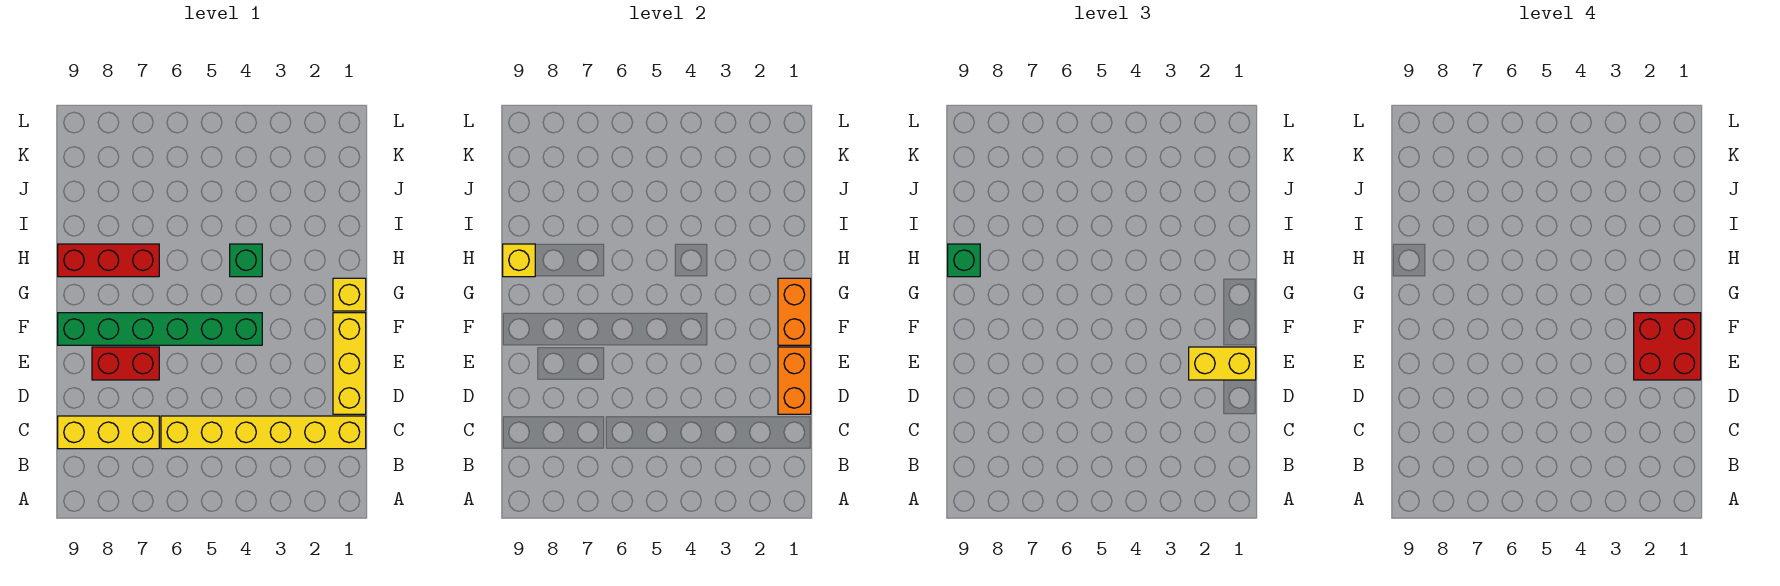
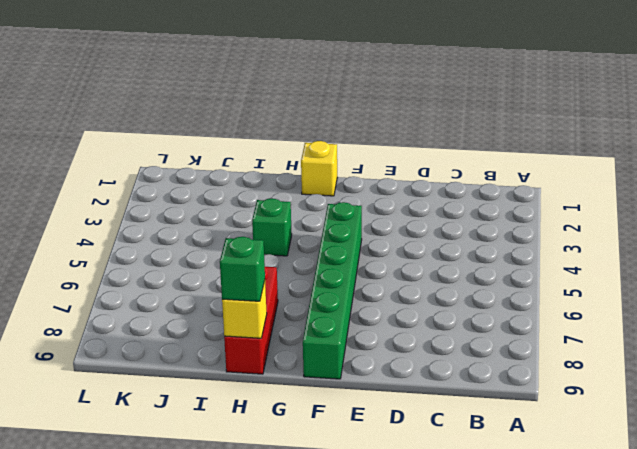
none -> yellow brick C1:C6 level 1
none -> yellow brick C7:C9 level 1
none -> yellow brick D1:F1 level 1

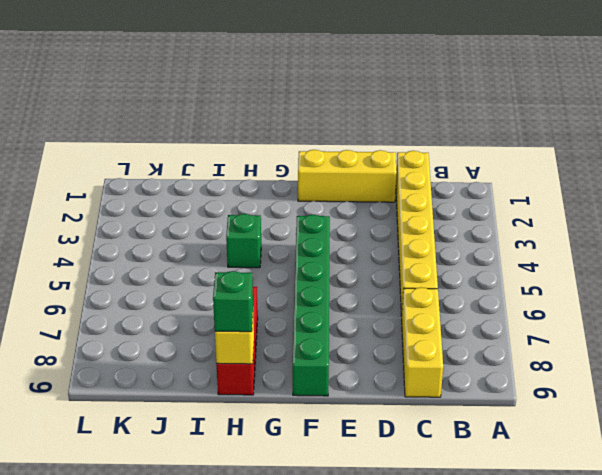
none -> red brick E7:E8 level 1
none -> yellow brick G1 level 1
none -> orange brick D1:E1 level 2

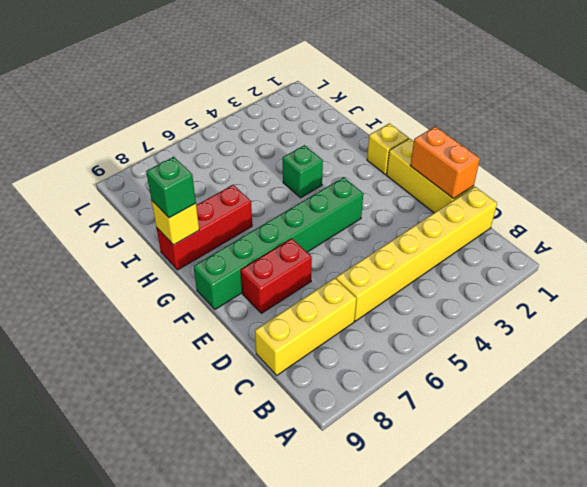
none -> orange brick F1:G1 level 2
none -> yellow brick E1:E2 level 3
none -> red brick E1:F2 level 4

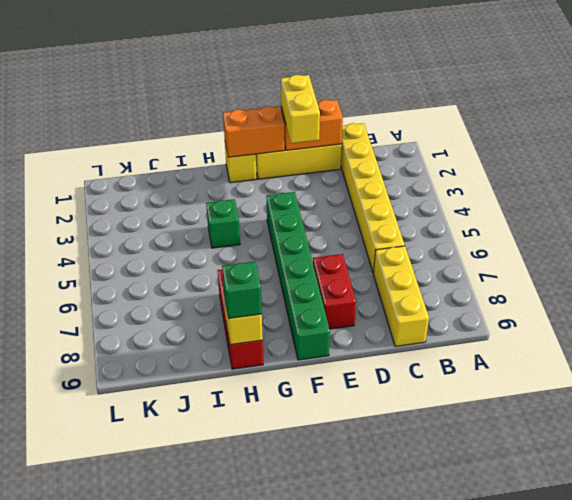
none -> red brick E1:F2 level 4

